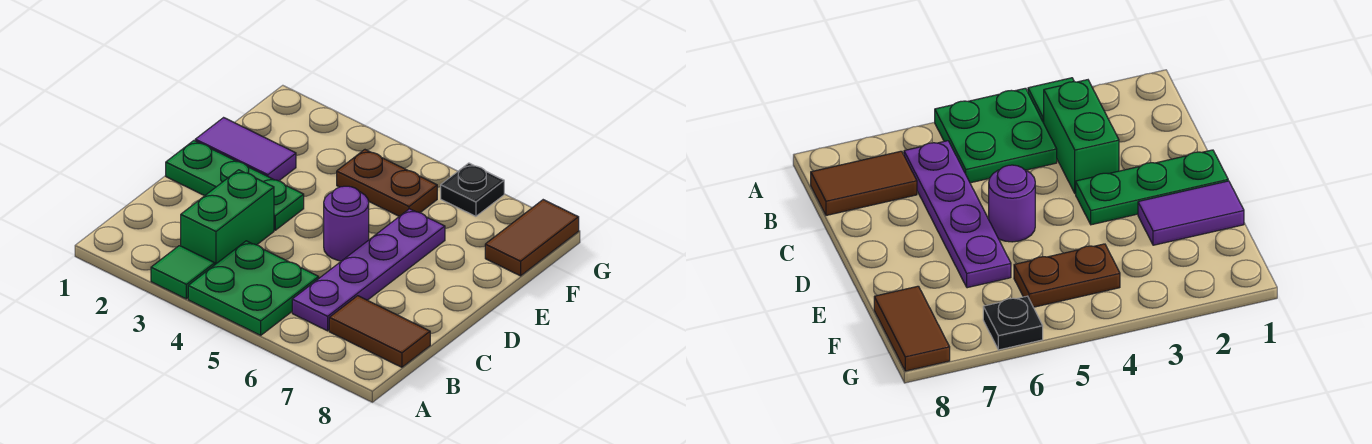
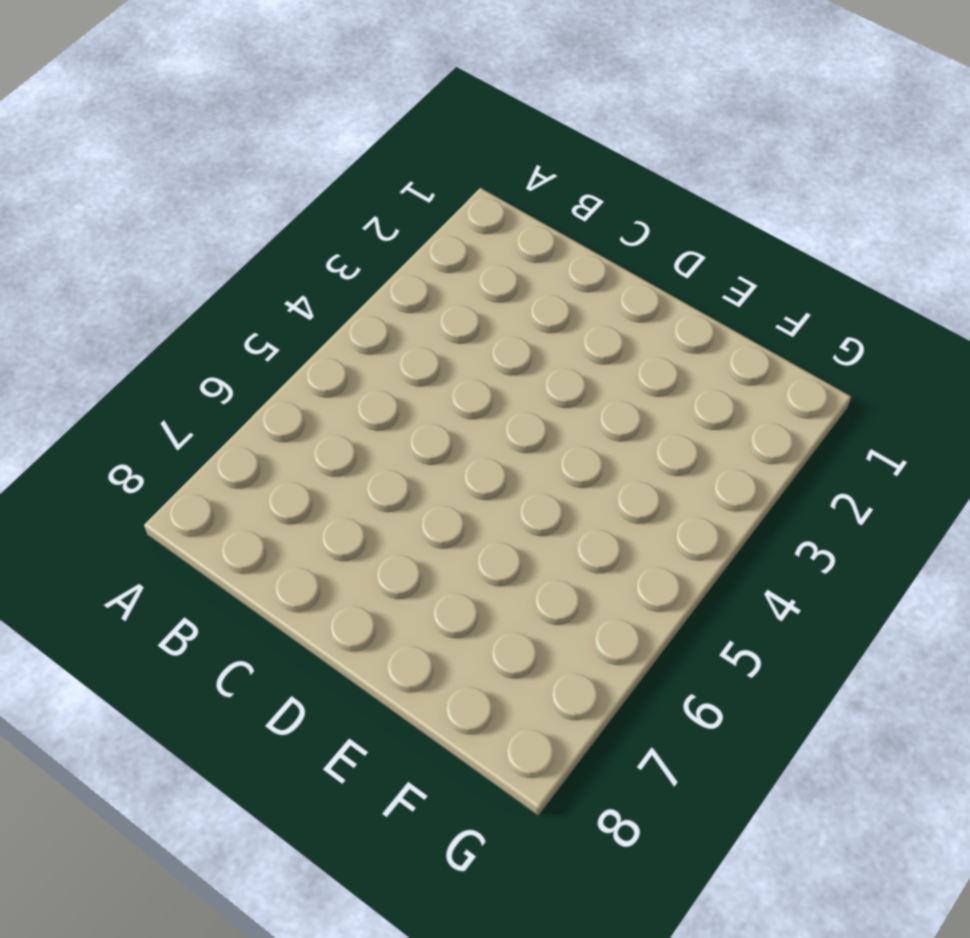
none -> green tile A3 level 1
none -> green plate A4:B5 level 1

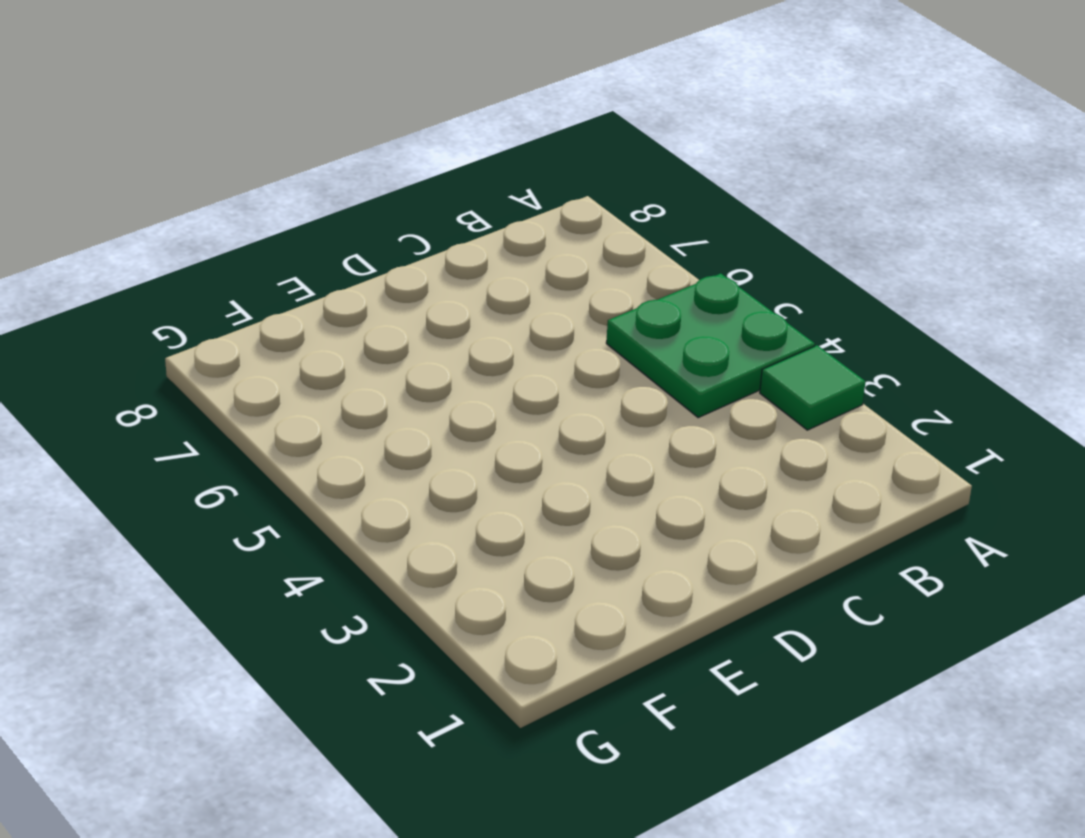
none -> green brick B3:C3 level 1
none -> purple plate B6:E6 level 1

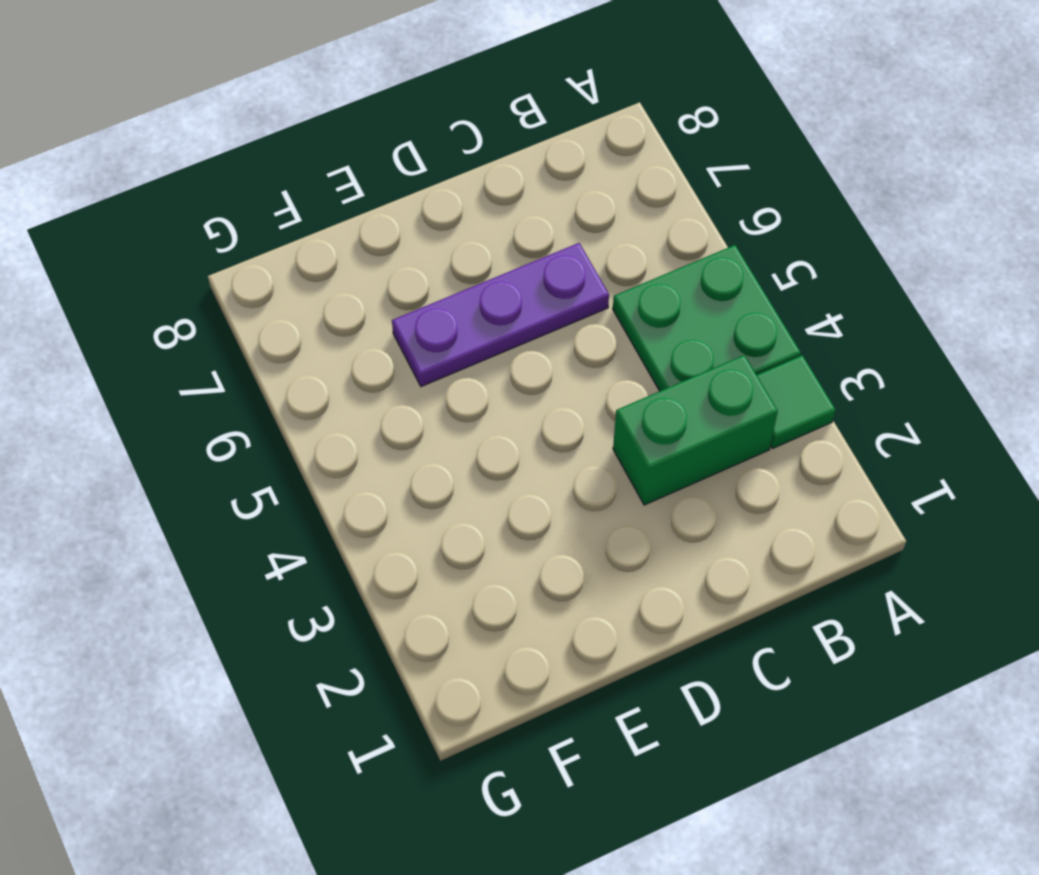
purple plate C6:E6 level 1 -> purple plate B6:E6 level 1
none -> brown tile B7:B8 level 1
none -> green plate D1:D3 level 1

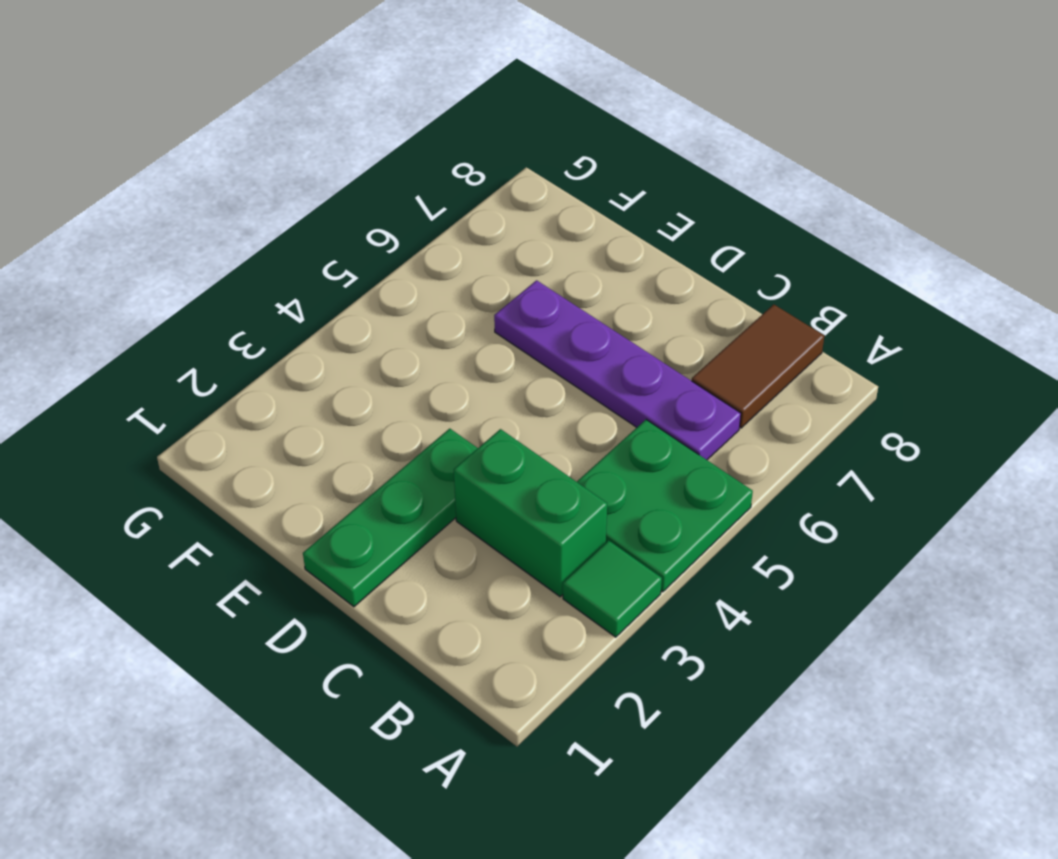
none -> purple round brick D5 level 1
none -> purple tile E1:E2 level 1

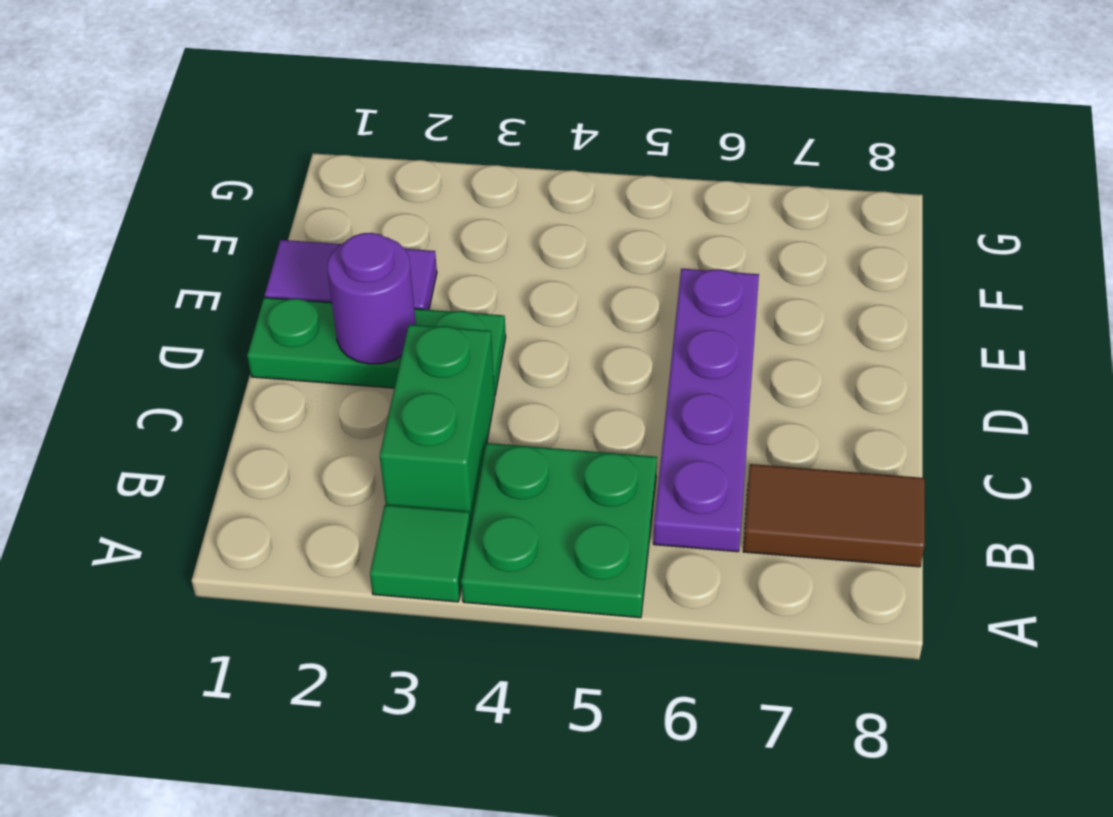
purple round brick D2 level 2 -> purple round brick D5 level 1
none -> brown plate F4:F5 level 1
none -> brown tile F8:G8 level 1

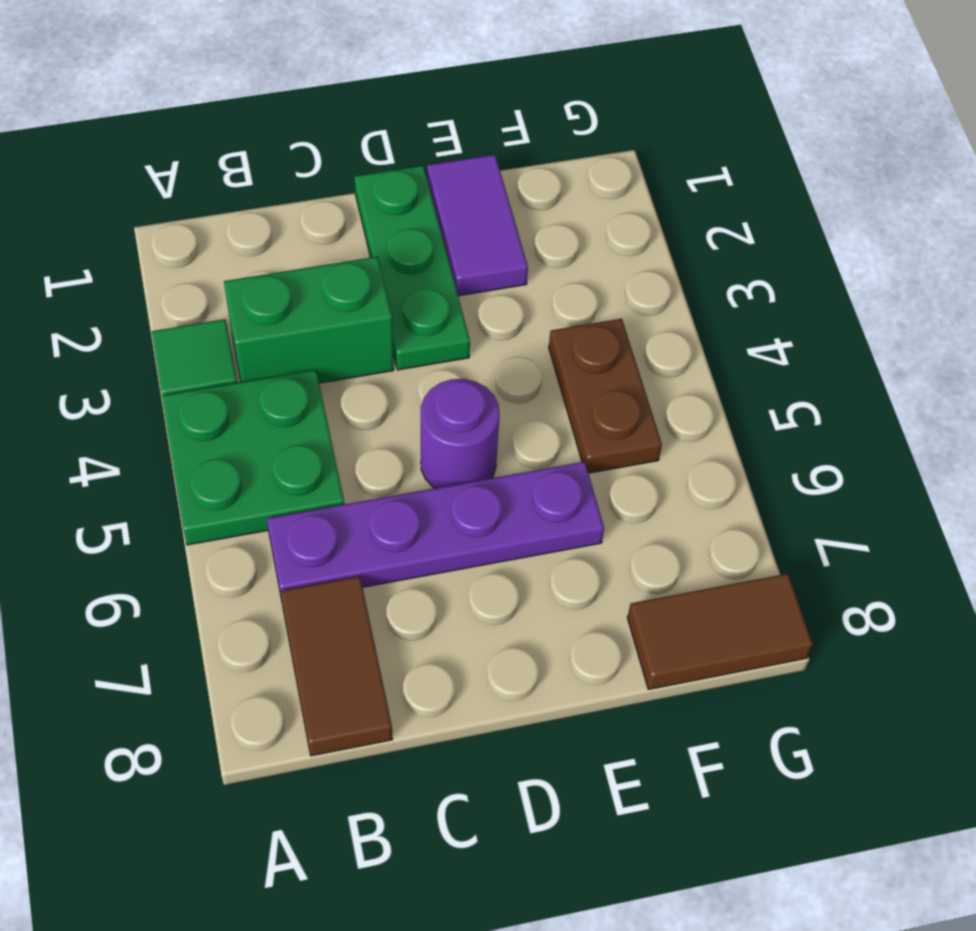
none -> black plate G6 level 1

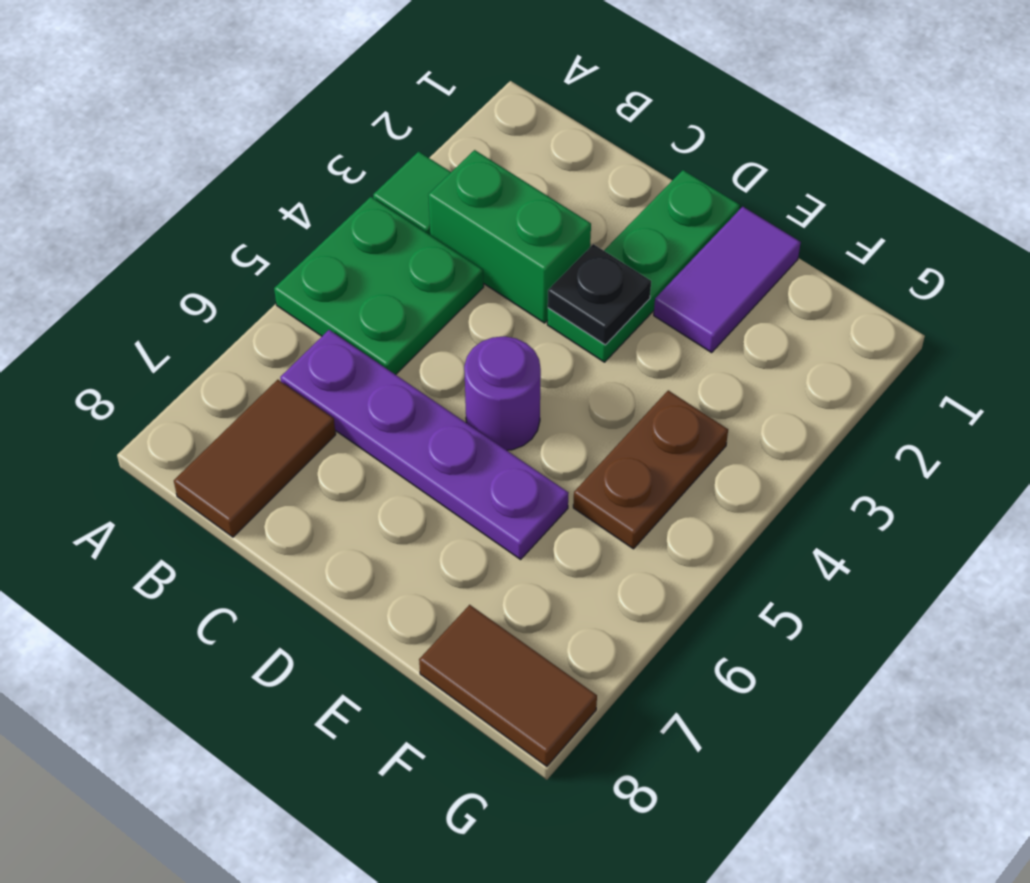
black plate D3 level 2 -> black plate G6 level 1

